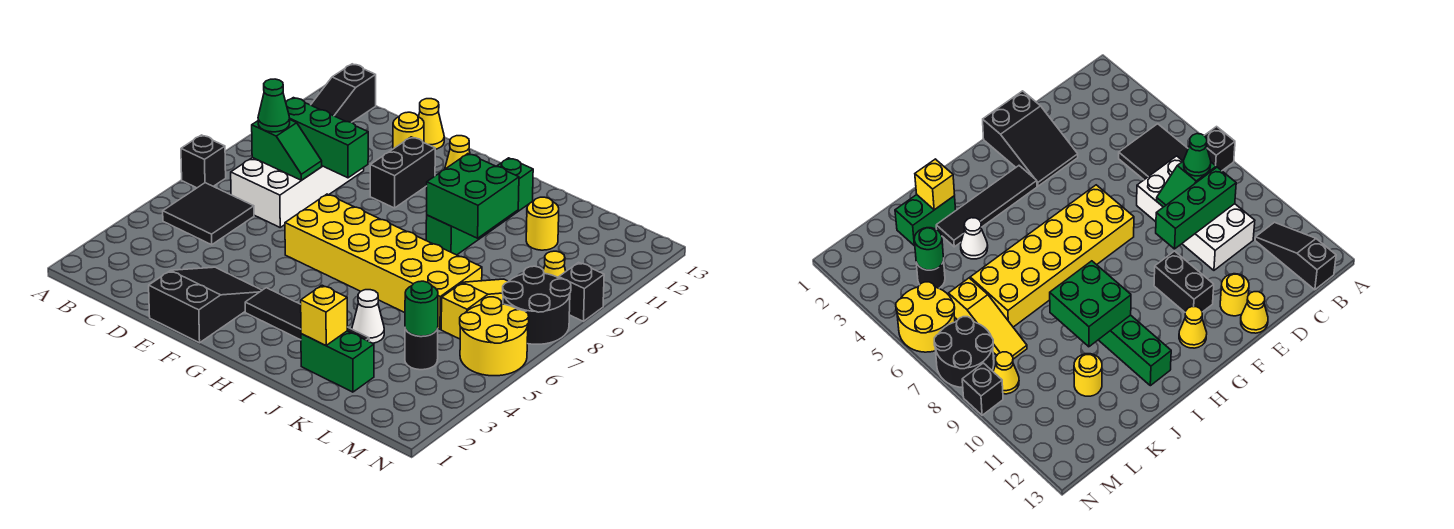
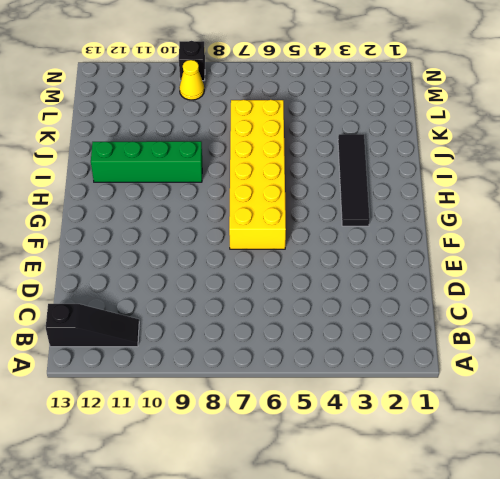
none -> black brick A7 level 1
none -> black tile B5:C6 level 1
none -> white brick C7:D10 level 1

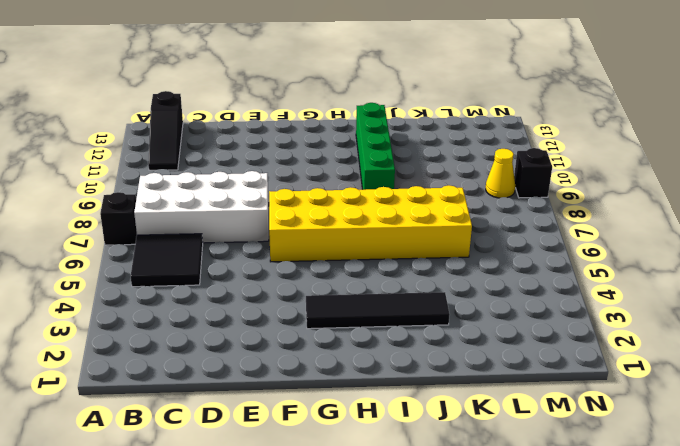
white brick B7:E8 level 1 -> white brick C7:D10 level 1
none -> black slope E1:F3 level 1 top 1
none -> yellow round brick E12 level 1
none -> yellow cone E13 level 1

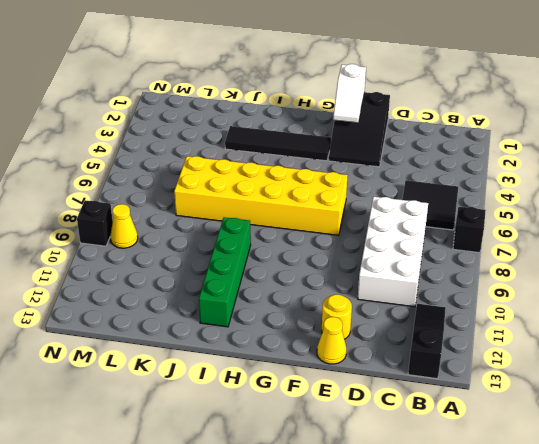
white slope F1:F2 level 2 top 1 -> none
none -> black brick F10:F11 level 1
none -> yellow cone G12 level 1
none -> green brick J2:K2 level 1

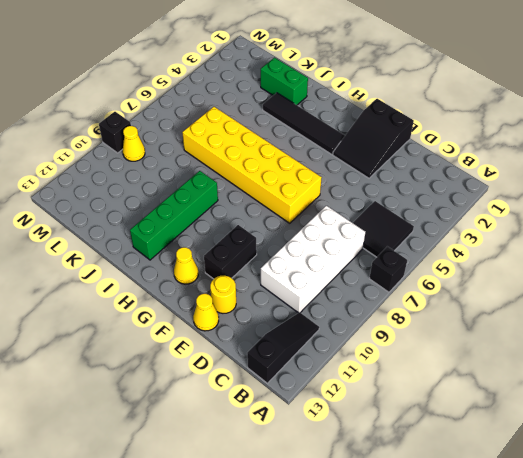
none -> white cone J4 level 1
none -> yellow round brick K11 level 1
none -> black round brick L4 level 1

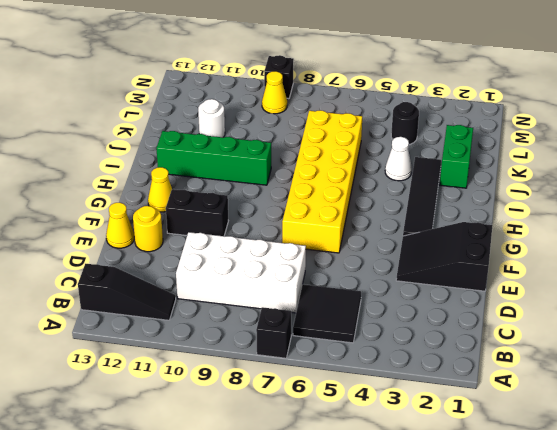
white round brick K11 level 1 -> yellow round brick K11 level 1
none -> yellow slope L6:L8 level 1 top 6
none -> yellow round brick M5:N6 level 1
none -> black round brick M7:N8 level 1

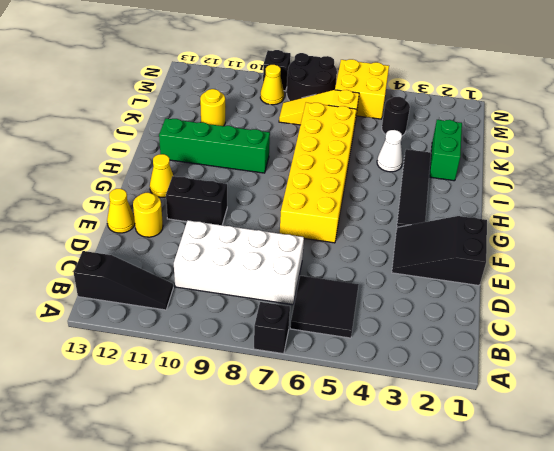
yellow brick M5:N6 level 1 -> yellow round brick M5:N6 level 1
none -> green slope C8:D8 level 2 top C
none -> green brick C9:E9 level 2
none -> green brick I9:J10 level 2

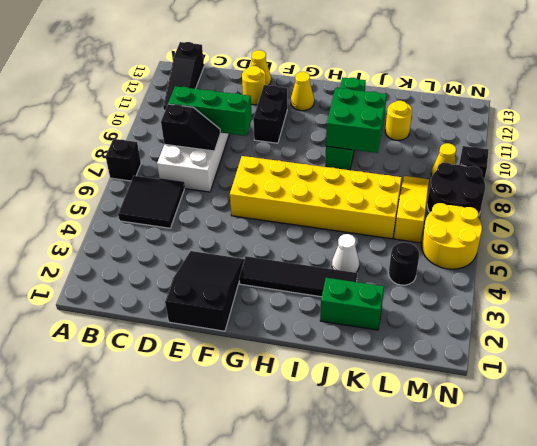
black slope C8:D8 level 2 top C -> green slope C8:D8 level 2 top C
none -> yellow brick J2 level 2
none -> green round brick L4 level 2
none -> green cone C8 level 3

